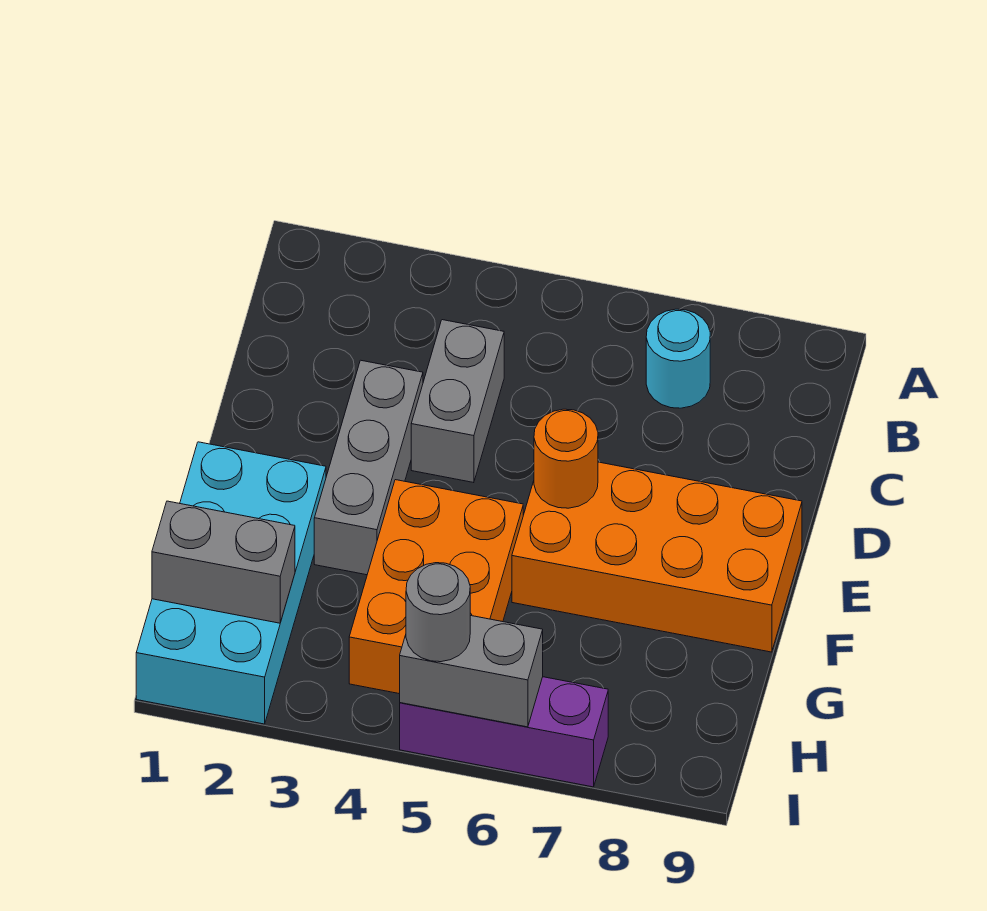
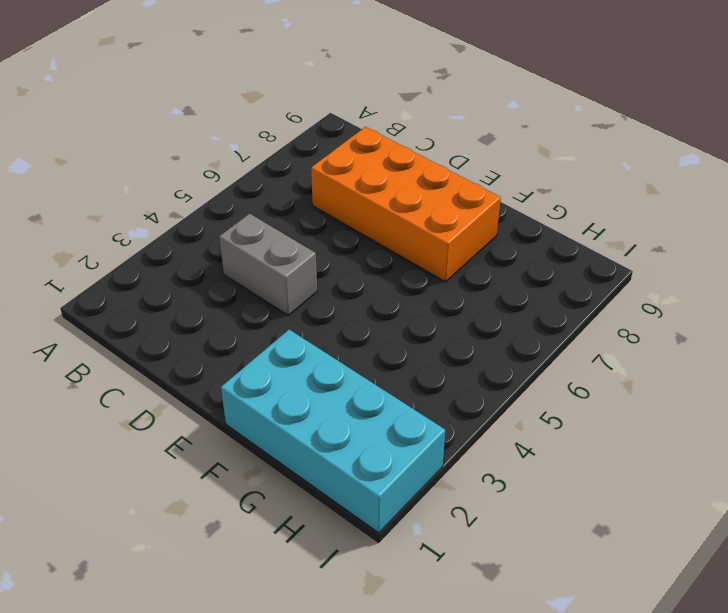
orange brick C7:F8 level 1 -> orange brick E6:F9 level 1
none -> cyan round brick B7 level 1
none -> grey brick D3:F3 level 1

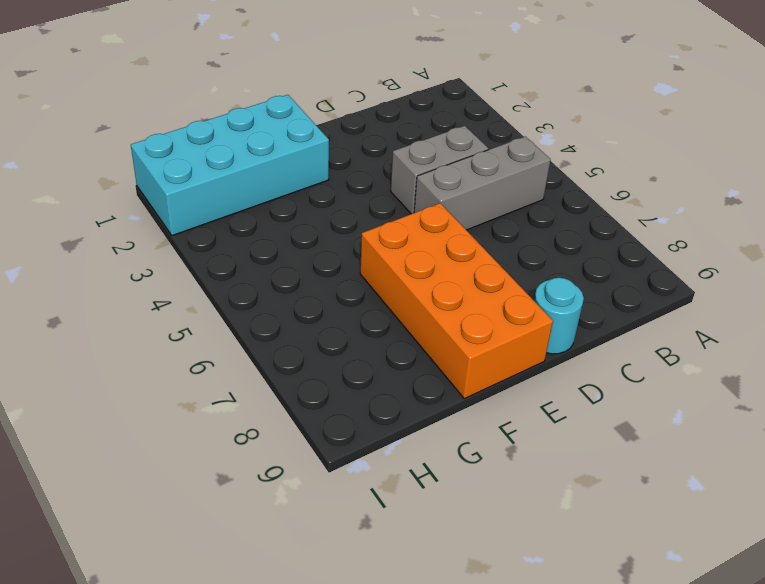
grey brick B5:D5 level 1 -> grey brick D3:F3 level 1
cyan round brick D9 level 1 -> cyan round brick B7 level 1
none -> orange brick F4:H5 level 1
none -> purple brick I5:I7 level 1

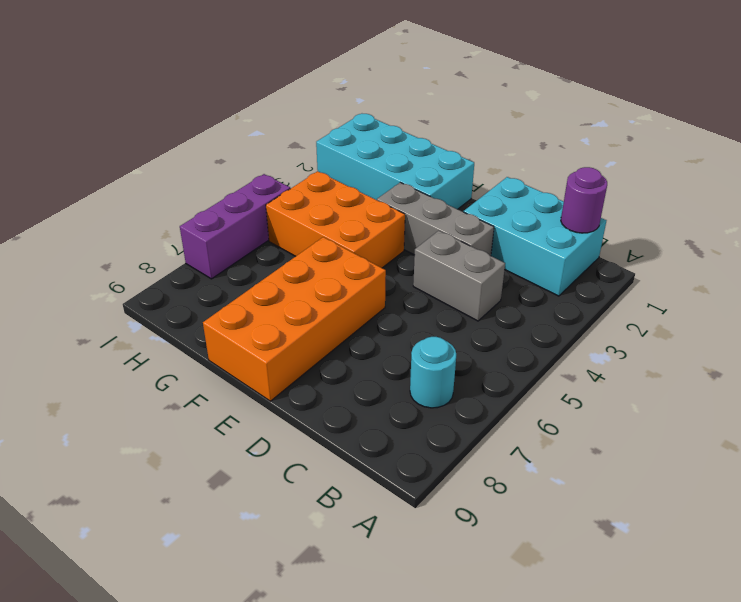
cyan brick B1:D2 level 1 -> none
purple round brick B1 level 2 -> none
none -> orange round brick E6 level 2
none -> grey brick H1:H2 level 2

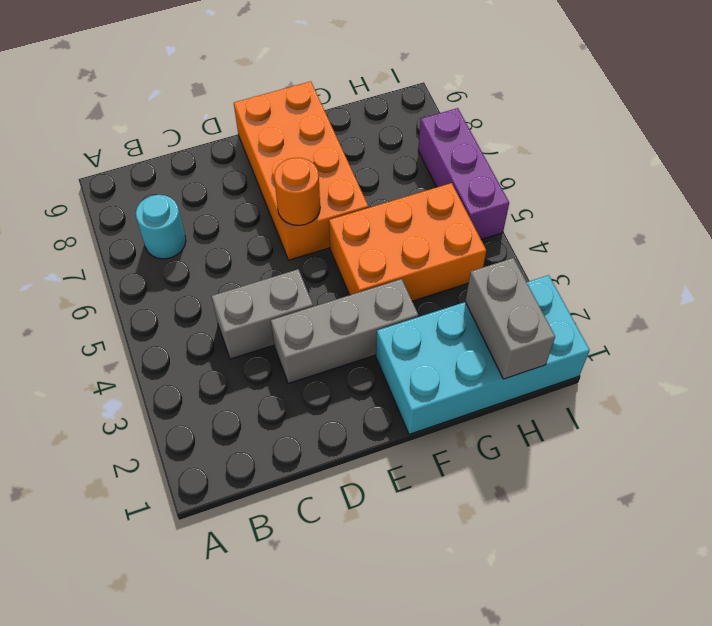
none -> grey brick I5:I6 level 2
none -> grey round brick I5 level 3

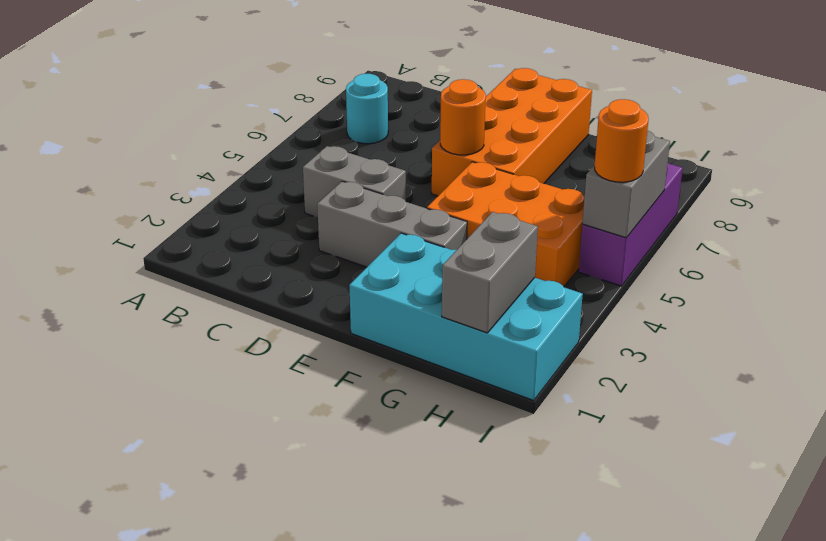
orange round brick I5 level 3 -> grey round brick I5 level 3

